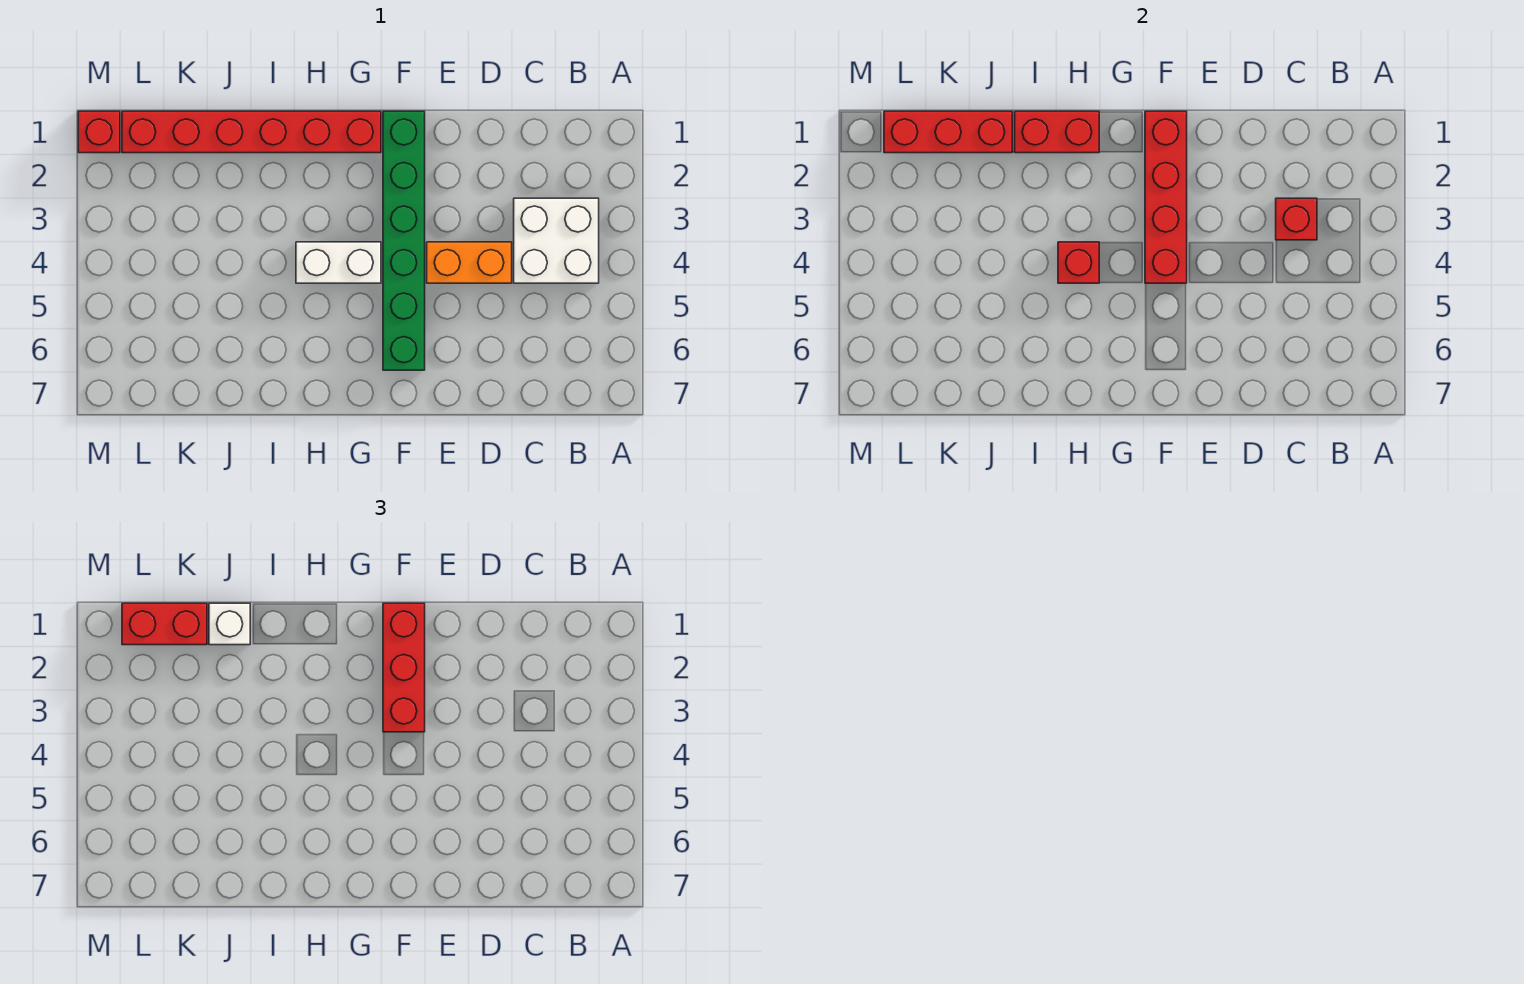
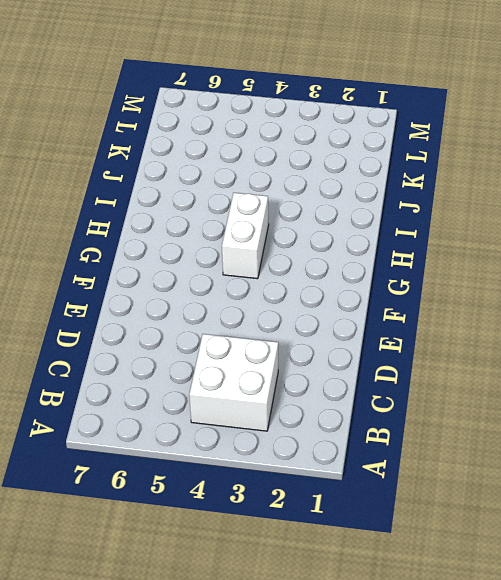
none -> orange brick D4:E4 level 1
none -> green brick F1:F6 level 1
none -> red brick G1:L1 level 1

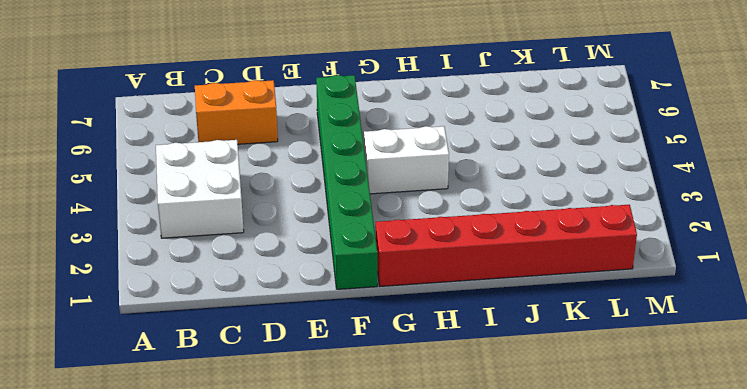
orange brick C6:D6 level 1 -> orange brick D4:E4 level 1
none -> red brick M1 level 1
none -> red brick C3 level 2
none -> red brick F1:F4 level 2

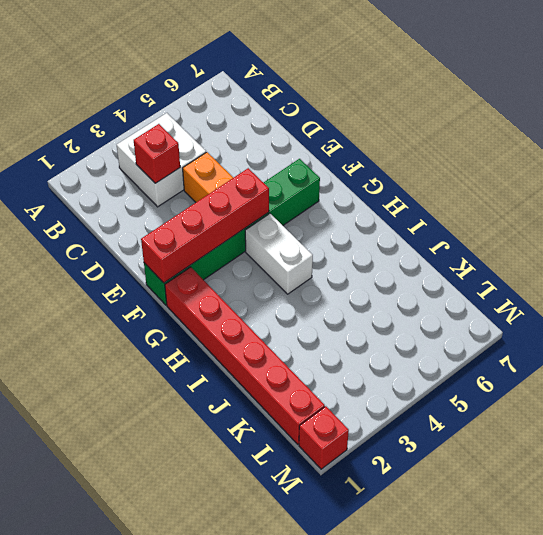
none -> red brick H1:I1 level 2
none -> red brick H4 level 2
none -> red brick J1:L1 level 2

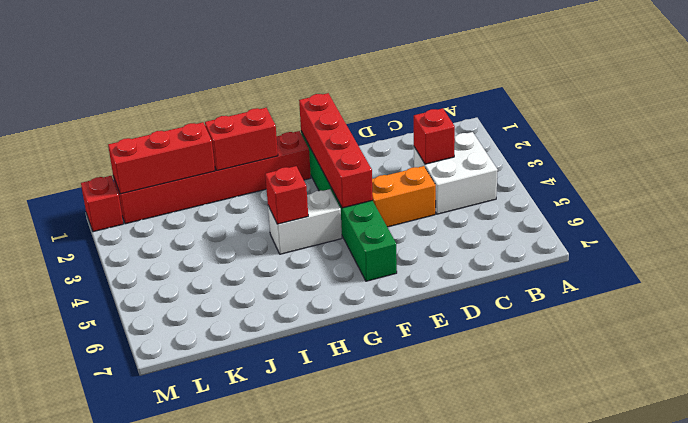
none -> red brick F1:F3 level 3
none -> white brick J1 level 3
none -> red brick K1:L1 level 3

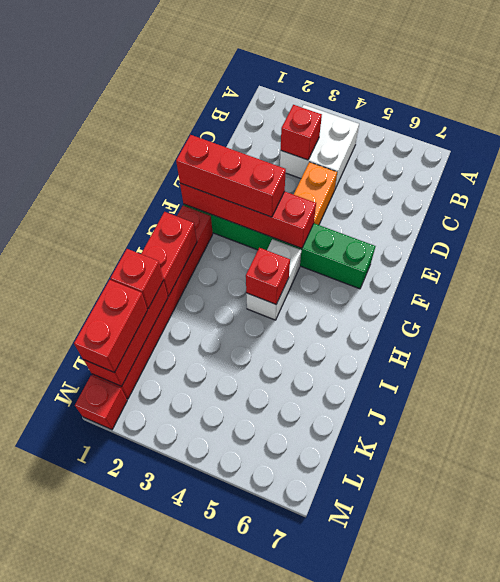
red brick J1 level 3 -> white brick J1 level 3

